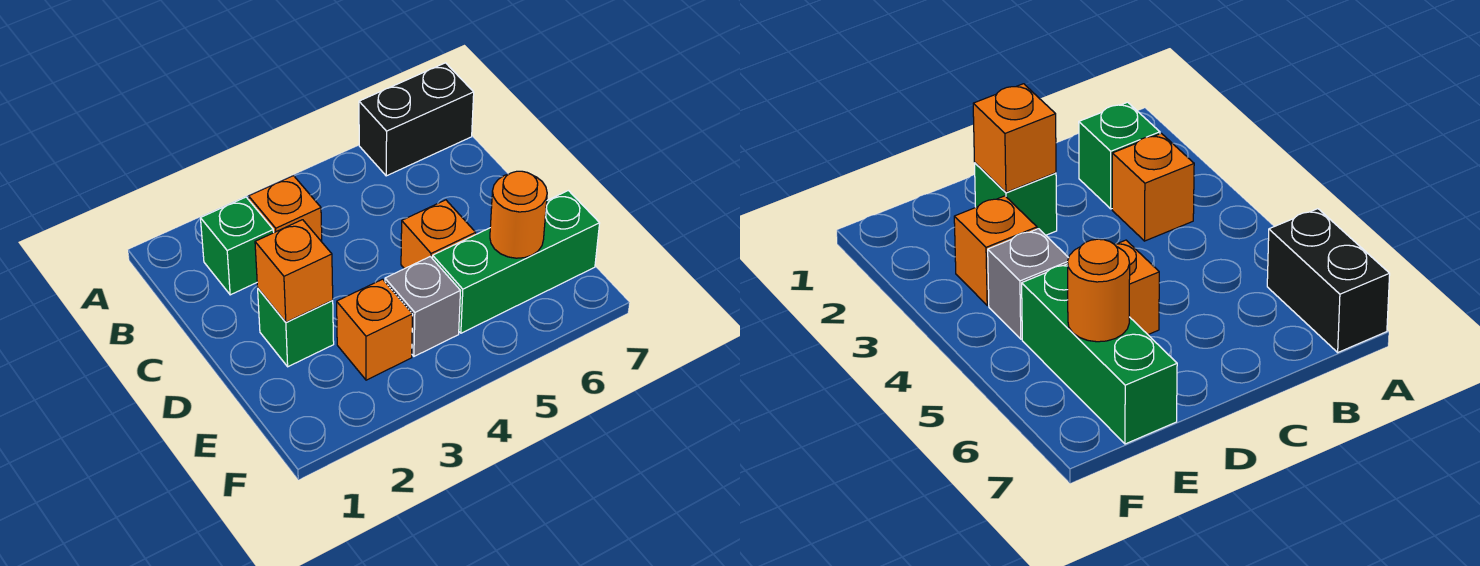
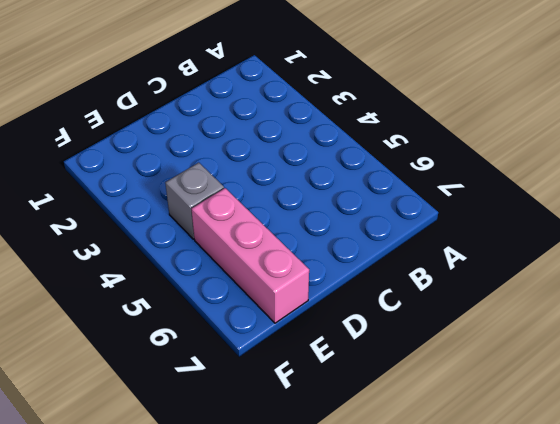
pink brick E5:E7 level 1 -> green brick E5:E7 level 1
none -> black brick A6:A7 level 1
none -> green brick B2 level 1

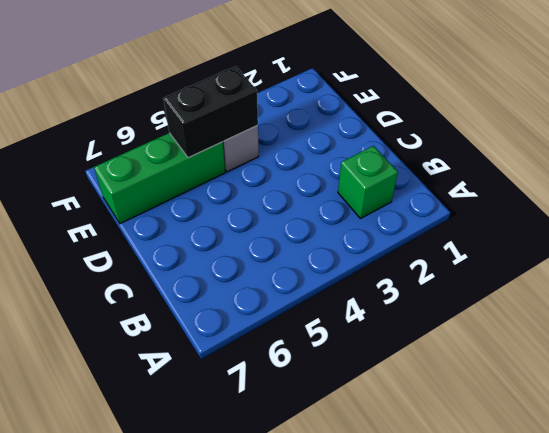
black brick E4:E5 level 2 -> black brick A6:A7 level 1
none -> orange brick B3 level 1
none -> green brick D2 level 1

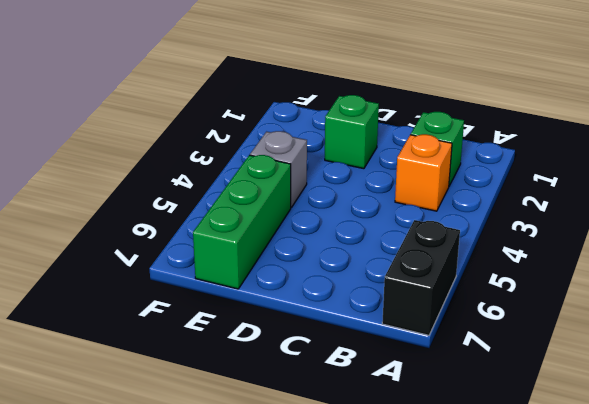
none -> orange brick D5 level 1
none -> orange brick E3 level 1

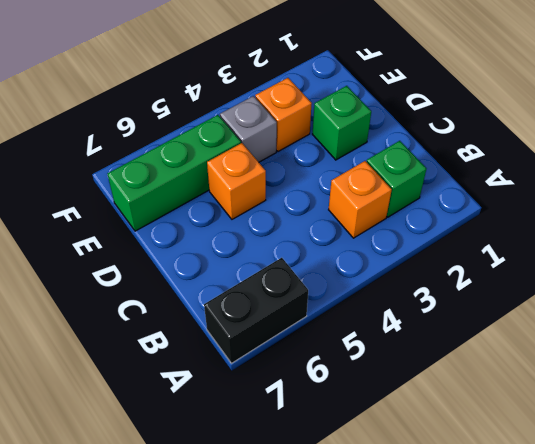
none -> orange brick D2 level 2
none -> orange round brick E6 level 2

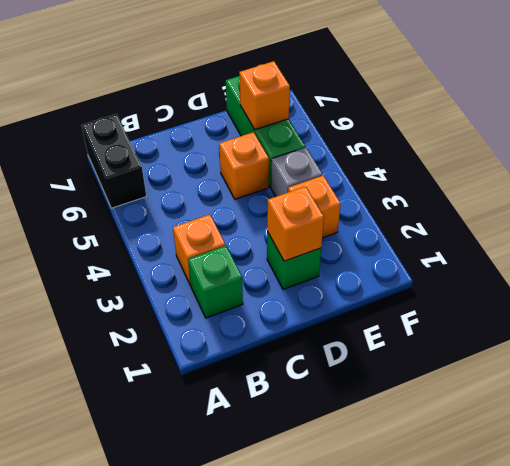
orange brick E6 level 2 -> orange round brick E6 level 2

